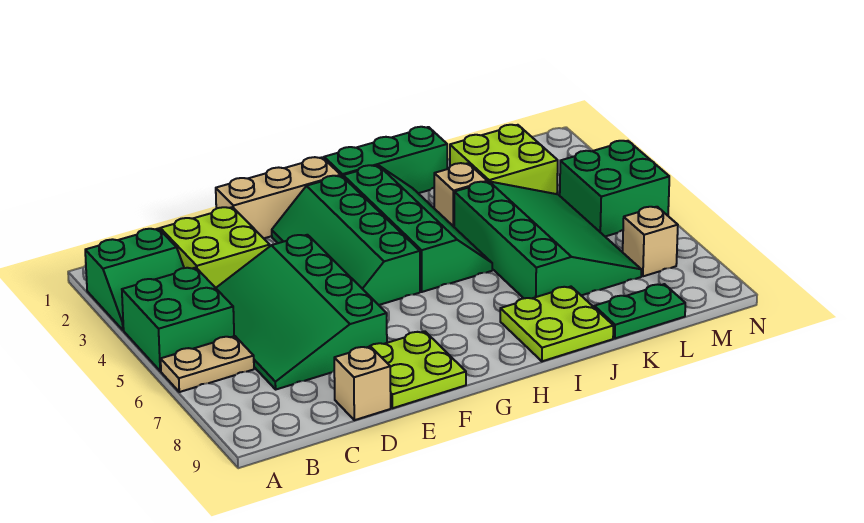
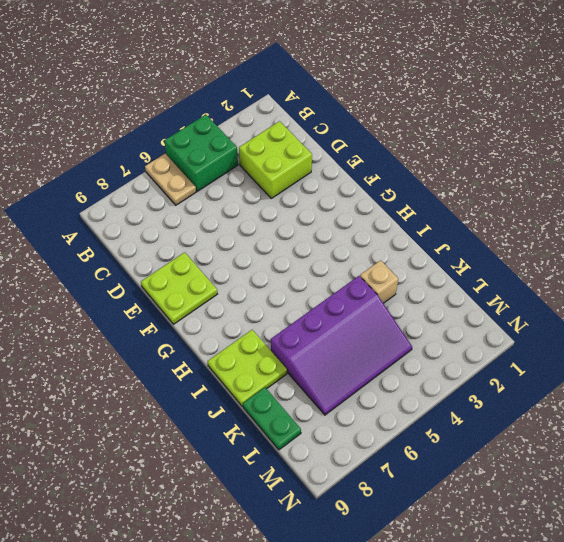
purple slope J4:L7 level 1 top J -> green slope J4:L7 level 1 top J
none -> green slope A2:B3 level 1 top 2
none -> green slope C4:E7 level 1 top E
none -> tan brick D9 level 1

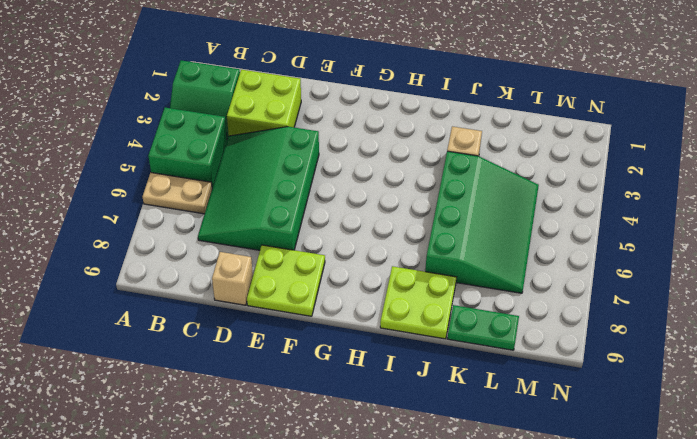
none -> tan brick E1:G1 level 1
none -> green slope F2:G5 level 1 top G
none -> green brick H1:J1 level 1

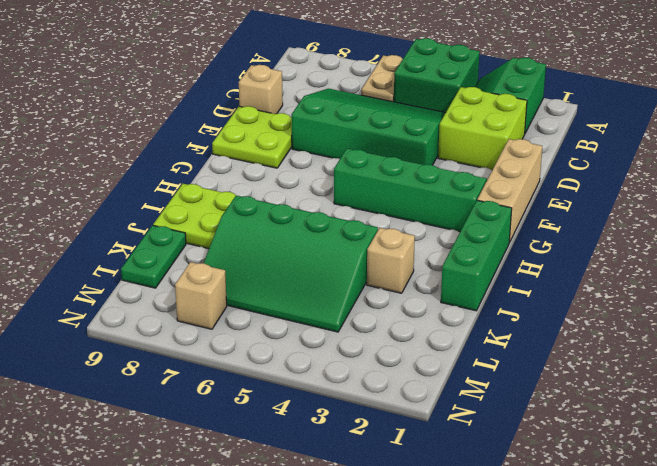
none -> green slope H2:I5 level 1 top H
none -> lime brick K2:L3 level 1
none -> green brick M4:N5 level 1

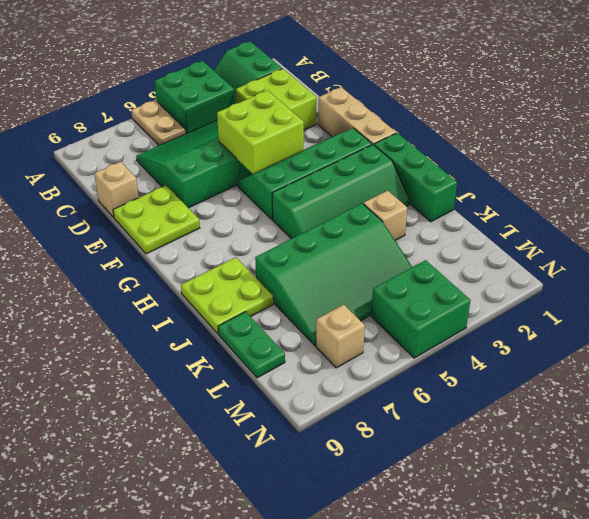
lime brick E4:F5 level 2 -> lime brick K2:L3 level 1

